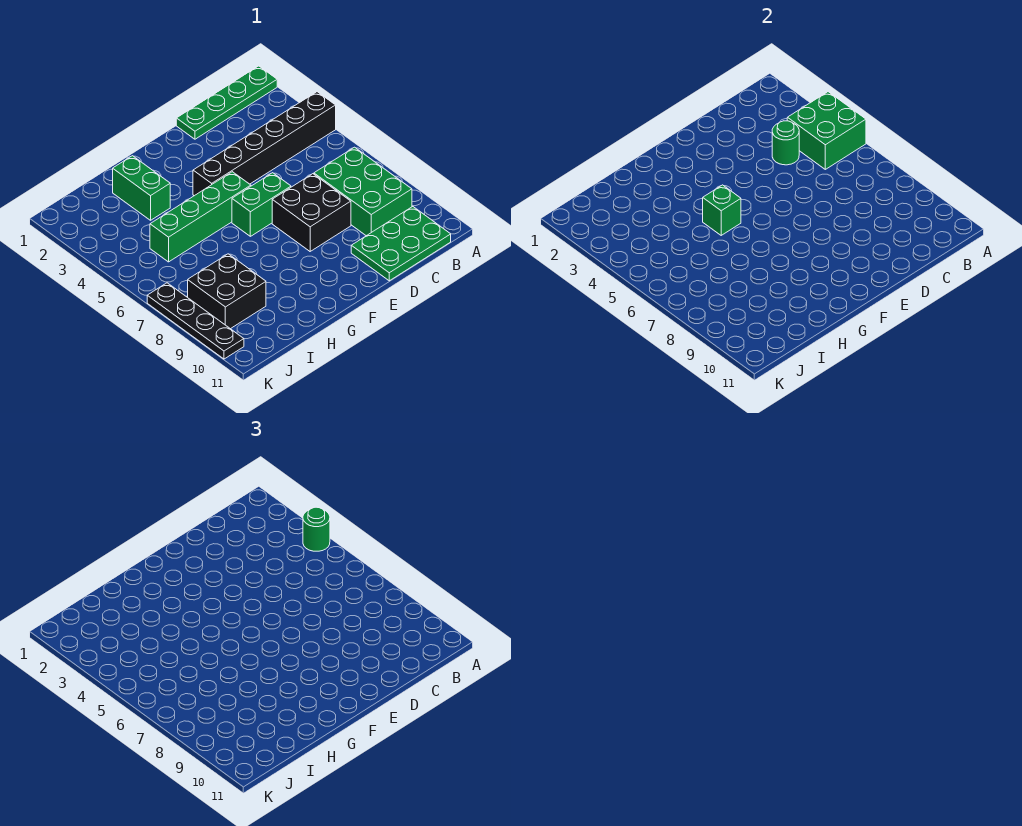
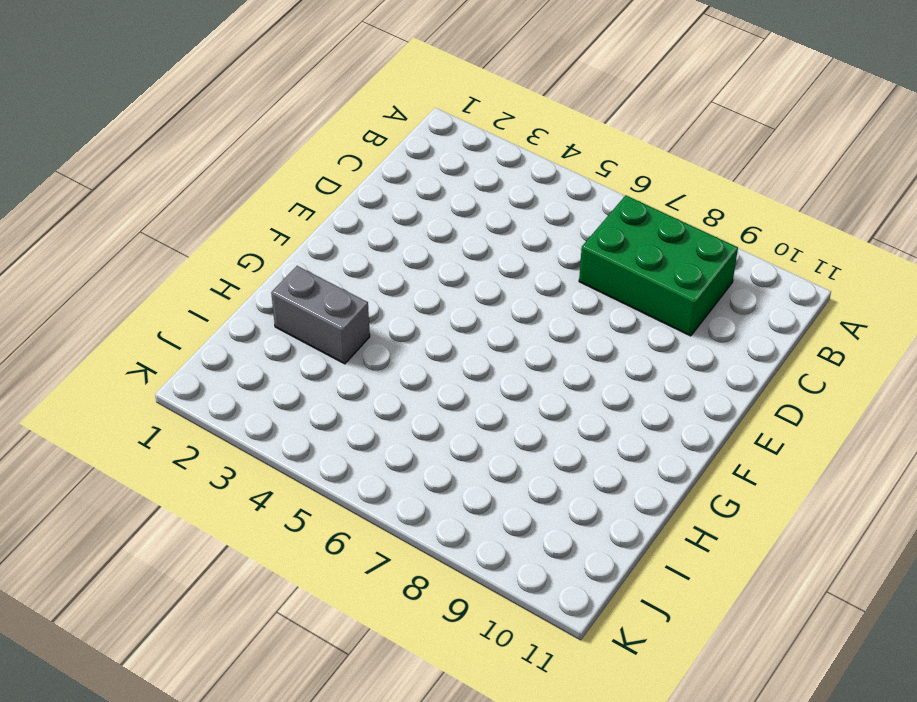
grey brick H2:H3 level 1 -> green brick H2:H3 level 1
none -> green plate A1:D1 level 1
none -> black brick A4:F4 level 1
none -> green plate B10:D11 level 1

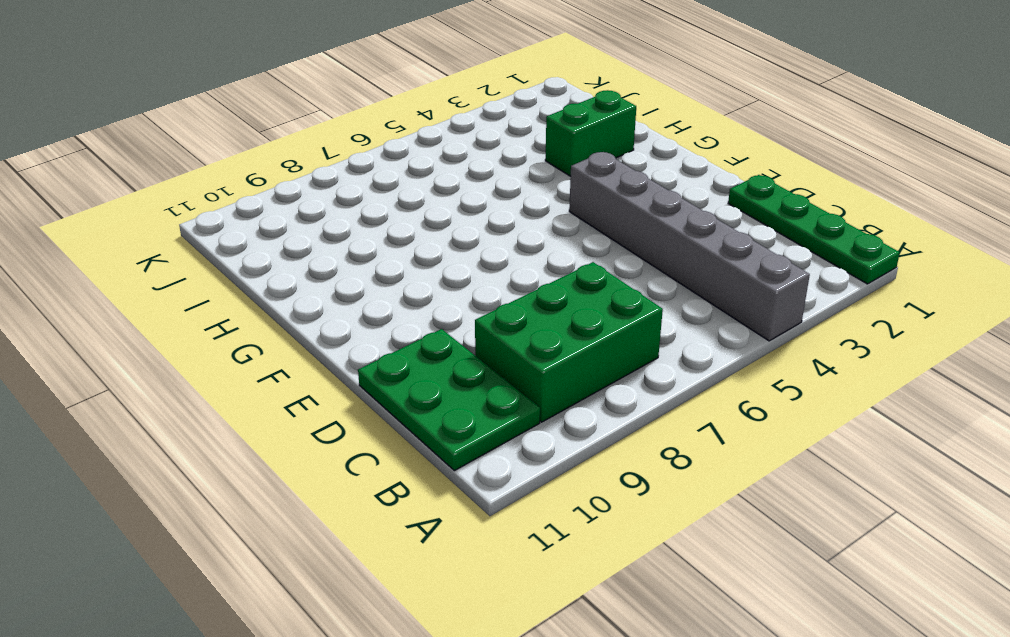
grey brick A4:F4 level 1 -> black brick A4:F4 level 1
none -> black brick D7:E8 level 1
none -> green brick E6:F6 level 1
none -> green brick F5:I5 level 1

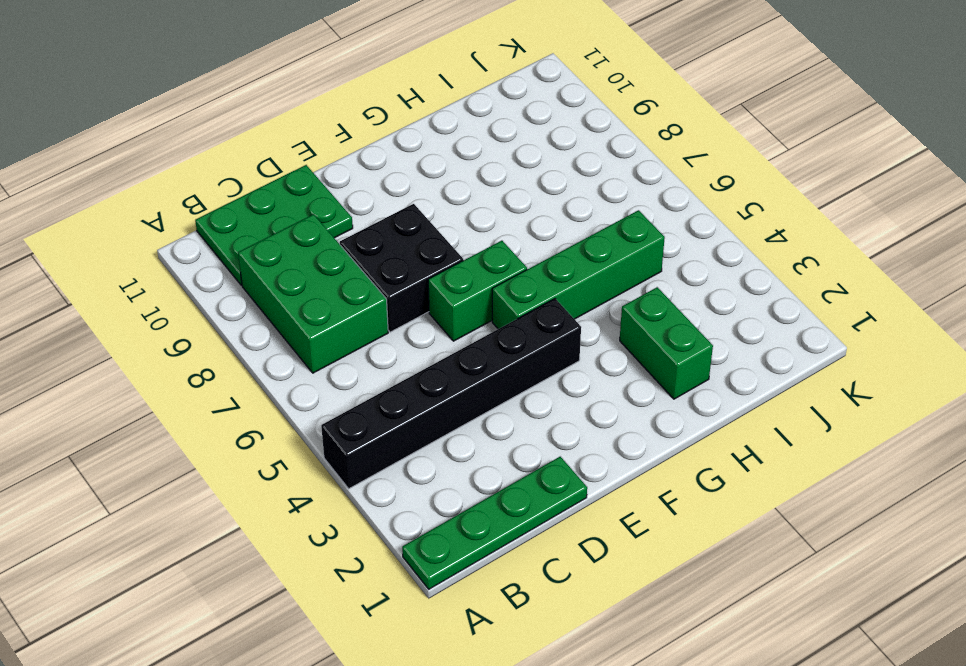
none -> black brick I8:J9 level 1
none -> black plate K7:K10 level 1
none -> green brick A4:B5 level 2

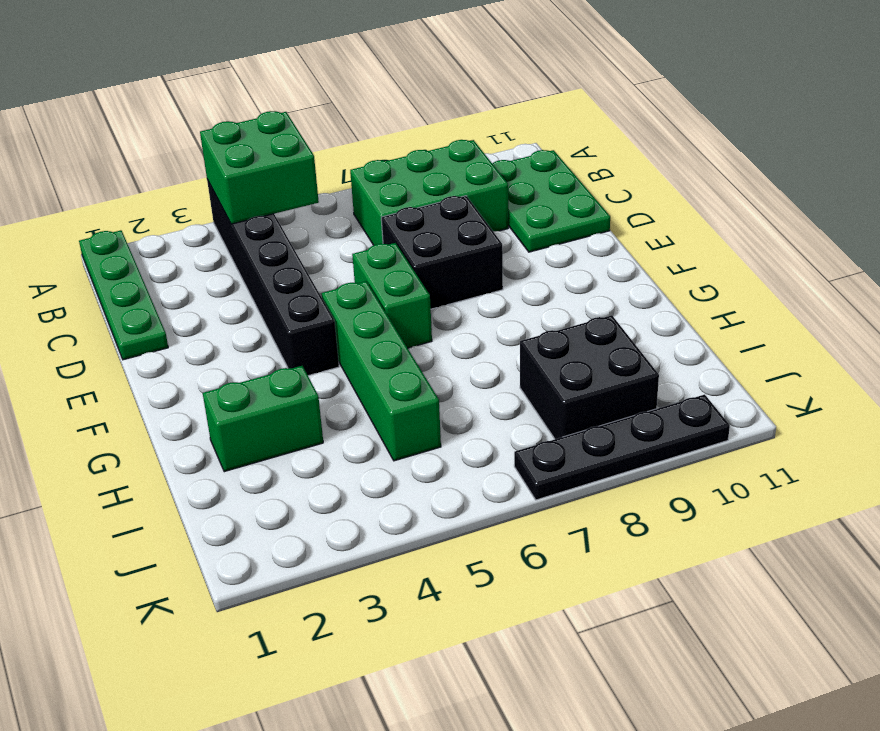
none -> green round brick C4 level 2
none -> green brick G5 level 2
none -> green round brick A4 level 3

